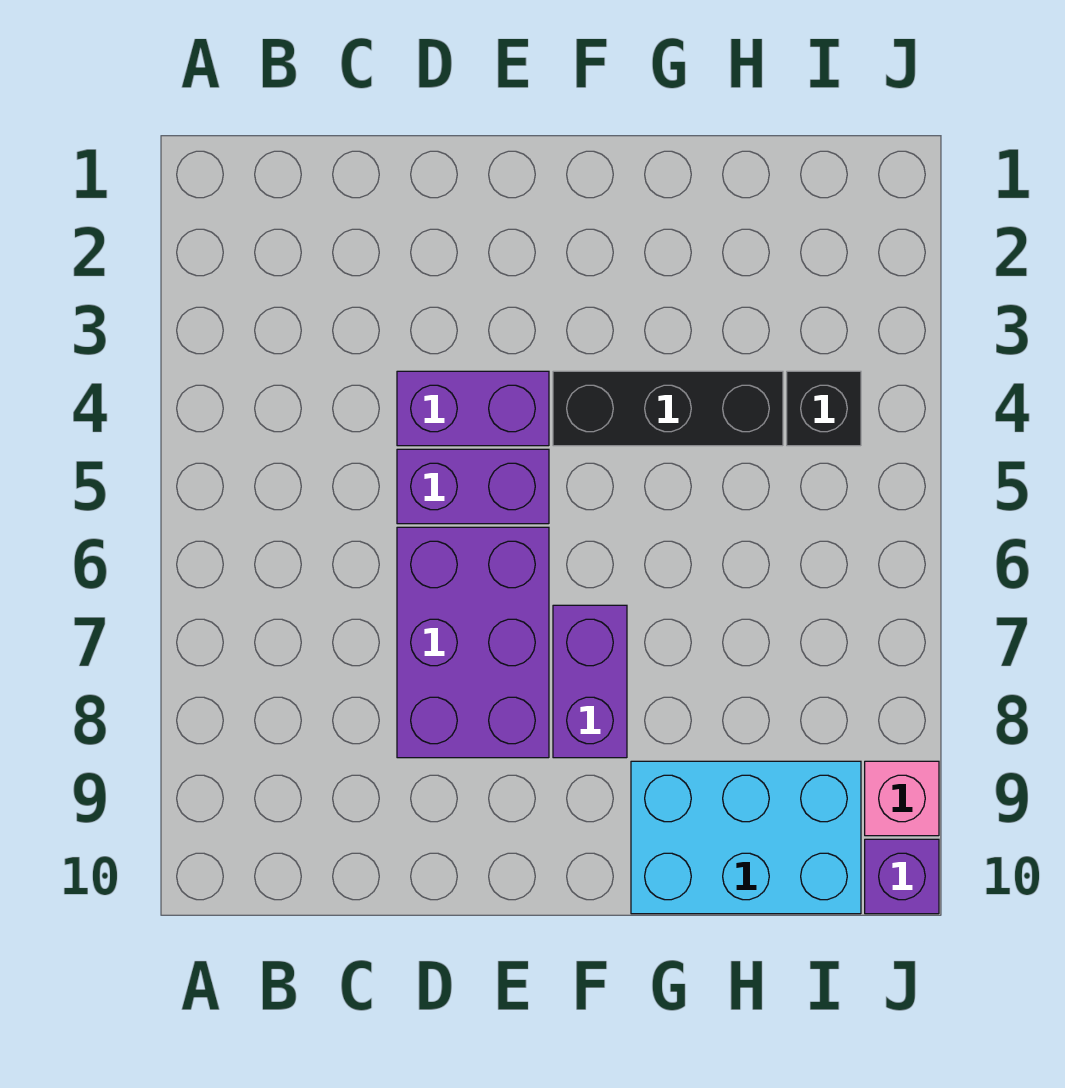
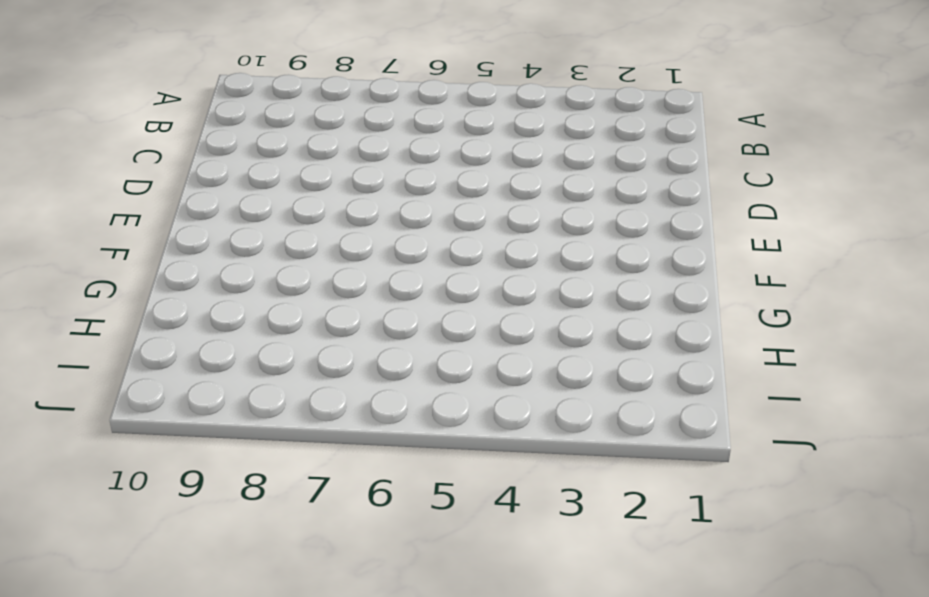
none -> purple brick D4:E4 level 1
none -> purple brick D5:E5 level 1

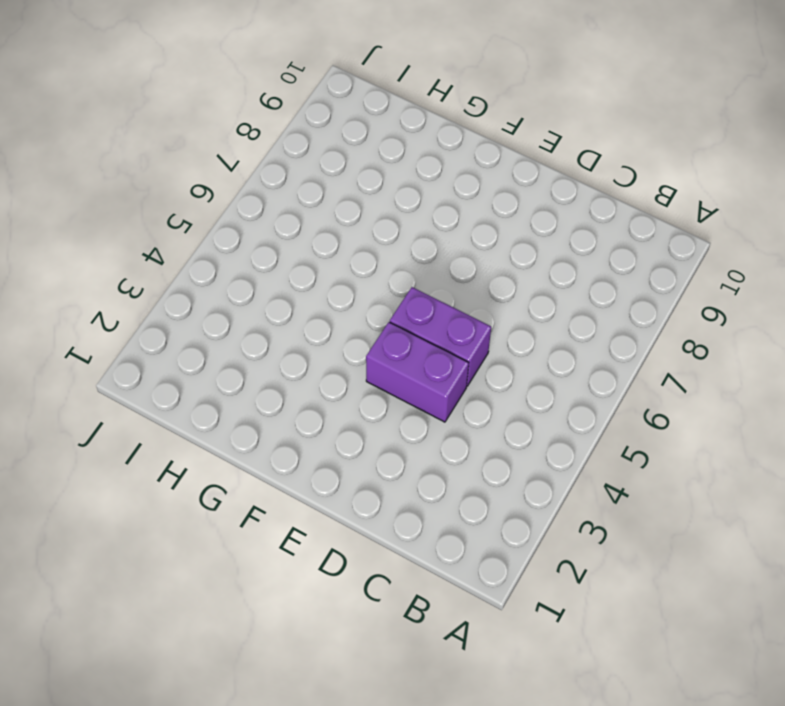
none -> purple brick D6:E8 level 1
none -> black brick F4:H4 level 1

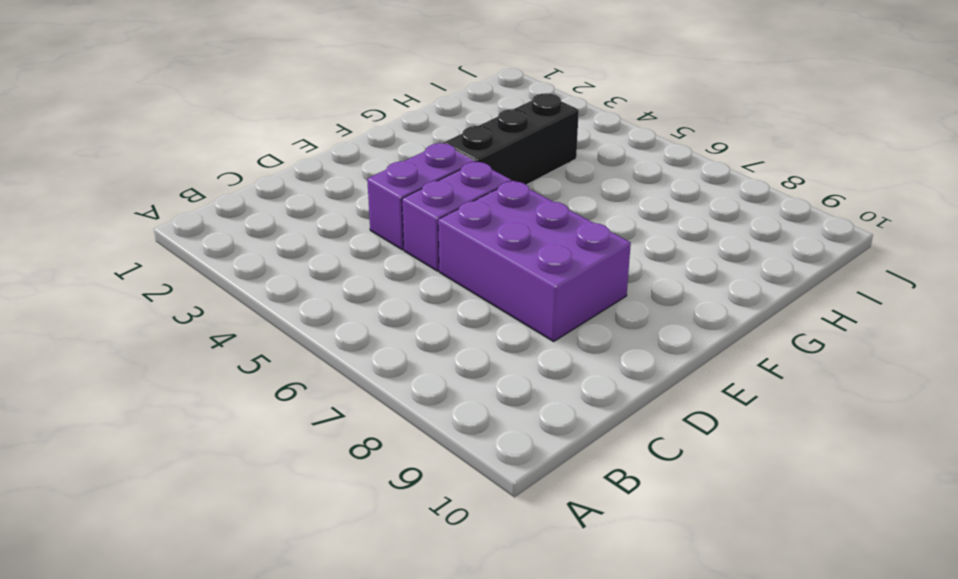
none -> purple brick F7:F8 level 1
none -> cyan brick G9:I10 level 1

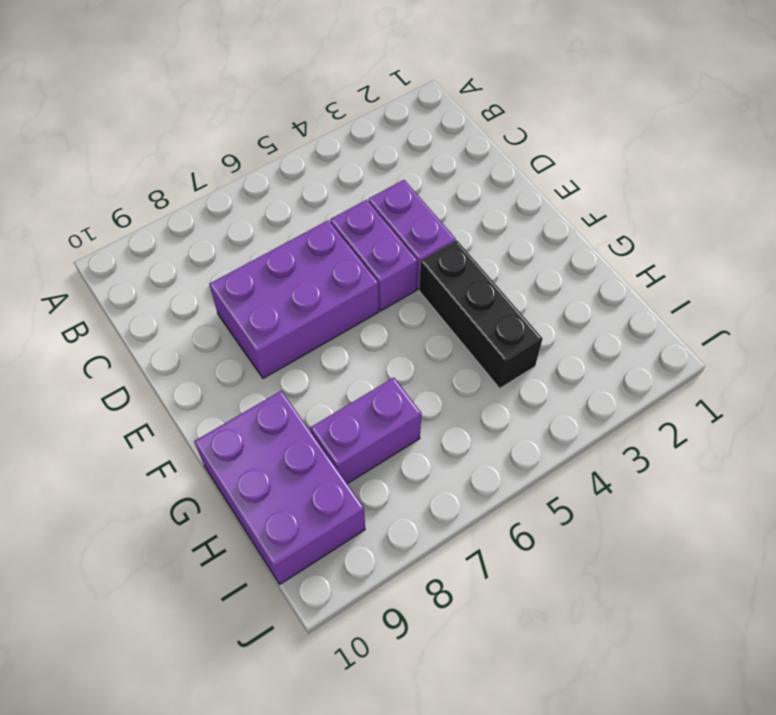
purple brick G9:I10 level 1 -> cyan brick G9:I10 level 1
purple brick H7:H8 level 1 -> purple brick F7:F8 level 1
none -> black brick I4 level 1
none -> pink brick J9 level 1

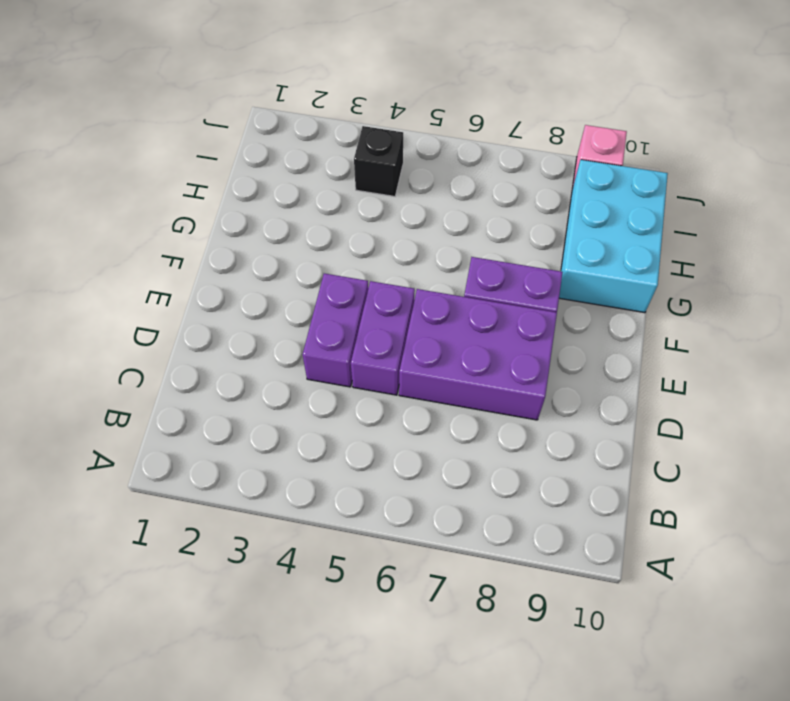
none -> black brick F4:H4 level 1
none -> purple brick J10 level 1

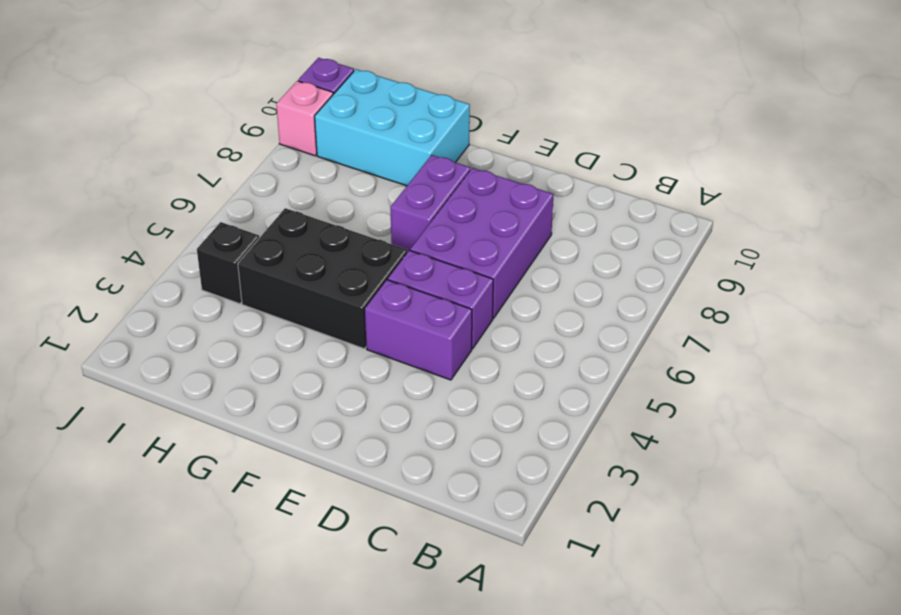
black brick F4:H5 level 1 -> black brick F4:H4 level 1

